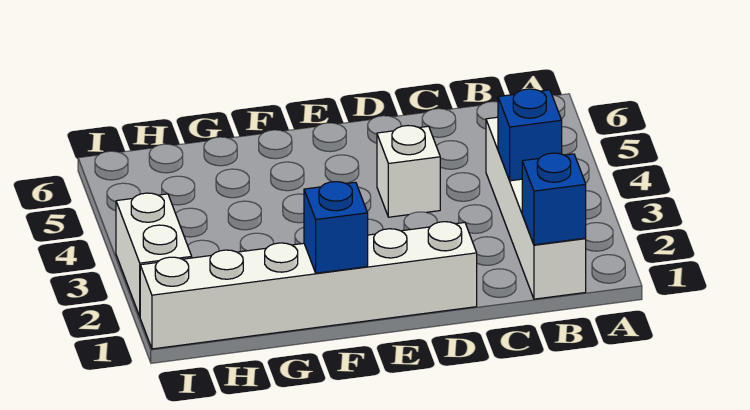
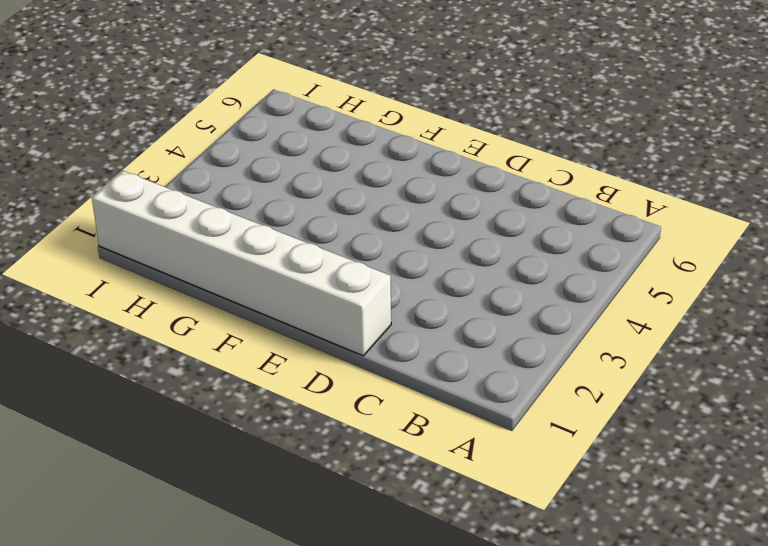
none -> white brick B1:B4 level 1
none -> white brick D4 level 1

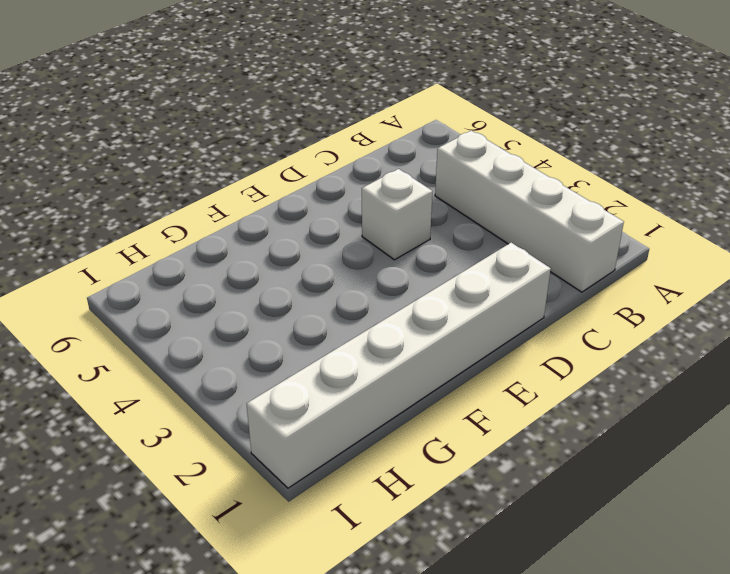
none -> white brick I2:I3 level 1
none -> blue brick B1 level 2

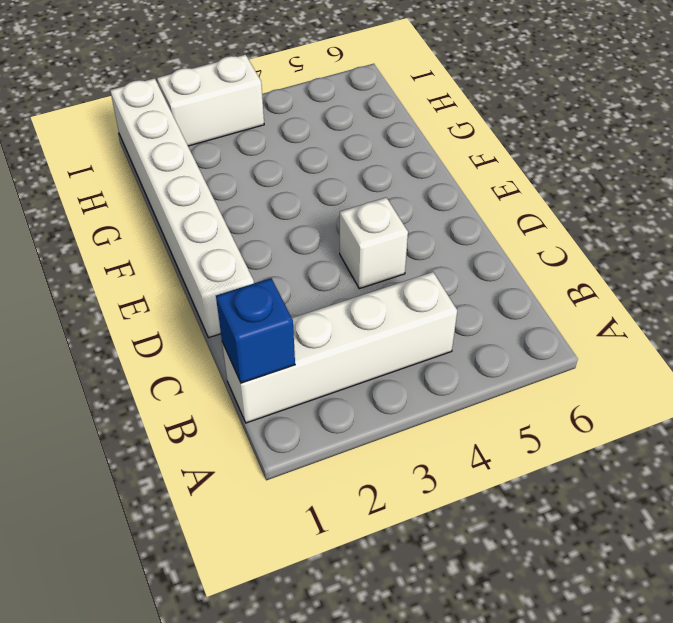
none -> blue brick B3 level 2
none -> blue brick F1 level 2

